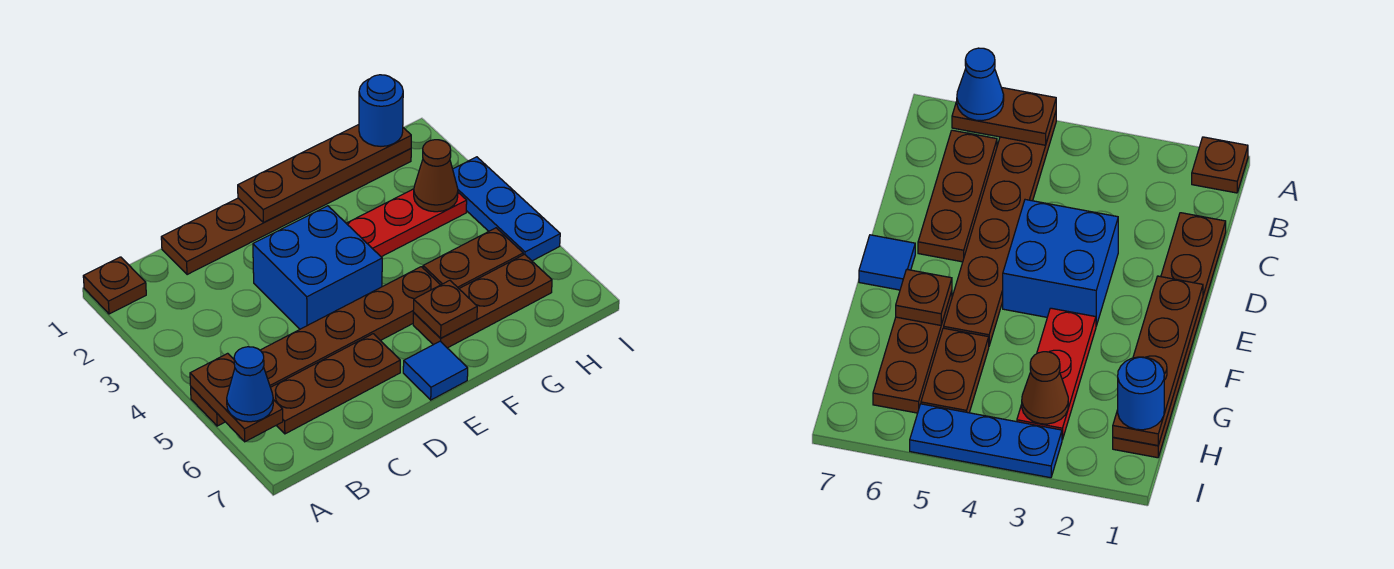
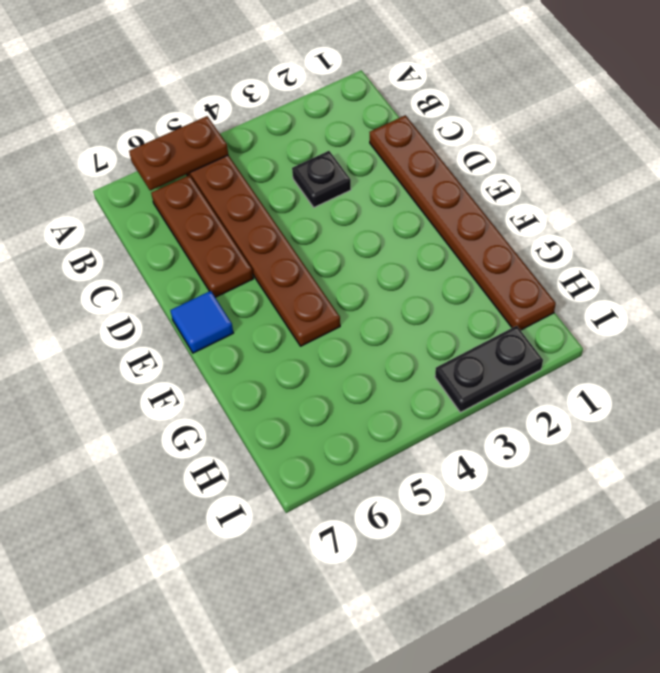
black plate C3 level 1 -> none
black plate I2:I3 level 1 -> blue plate I3:I5 level 1
none -> brown plate A1 level 1
none -> blue brick D3:E4 level 1
none -> red plate F3:H3 level 1

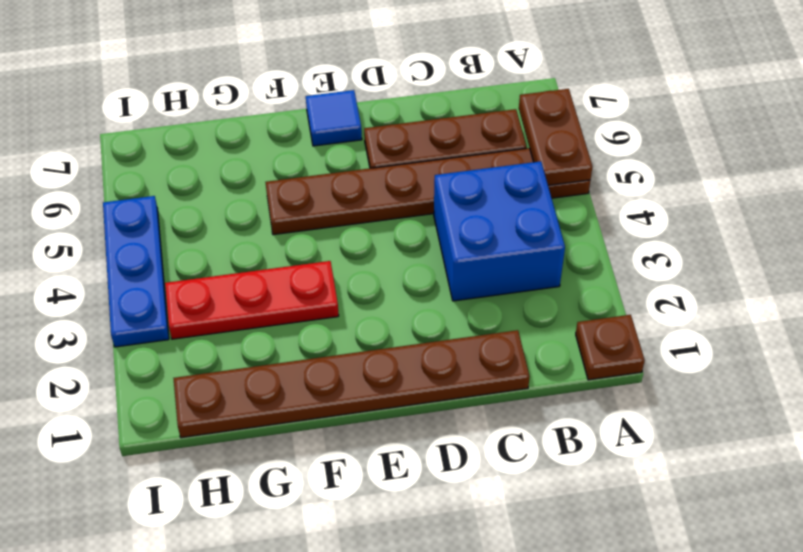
blue brick B3:C4 level 1 -> blue brick D3:E4 level 1
none -> brown plate F6:H6 level 1
none -> brown plate G5:H5 level 1
none -> brown plate E1:H1 level 2

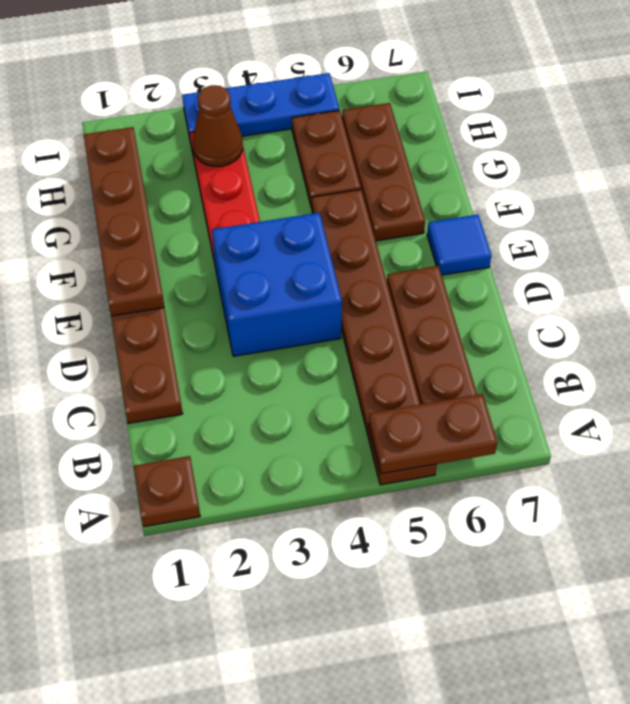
none -> brown plate F6 level 2
none -> blue cone A6 level 3
none -> blue round brick H1 level 3

